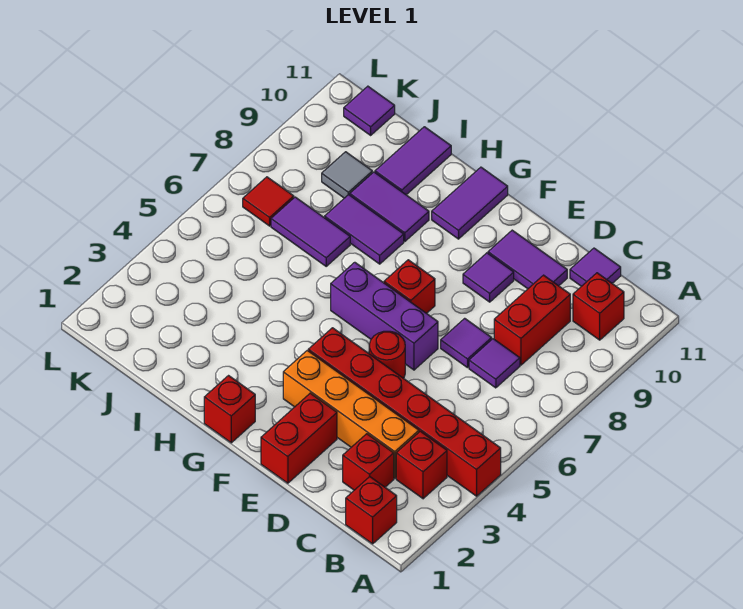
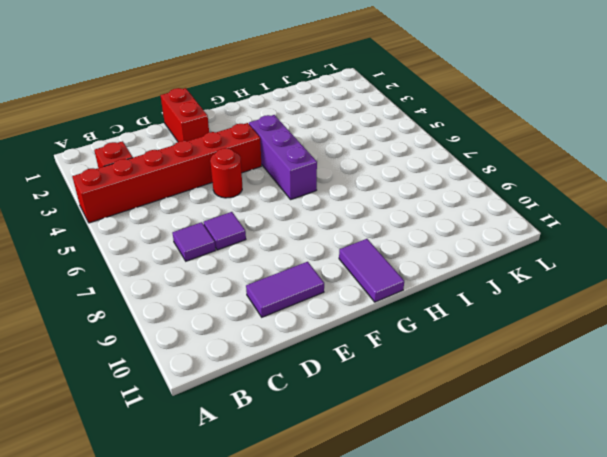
purple brick G4:G6 level 1 -> purple brick E6:G6 level 1
none -> red brick B1 level 1
none -> red brick B10 level 1
none -> red brick C2 level 1

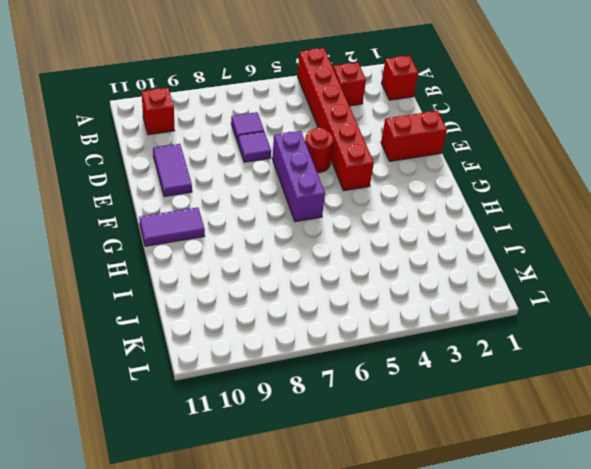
none -> red brick C2 level 1
none -> orange brick C3:F3 level 1
none -> red brick C8:C9 level 1

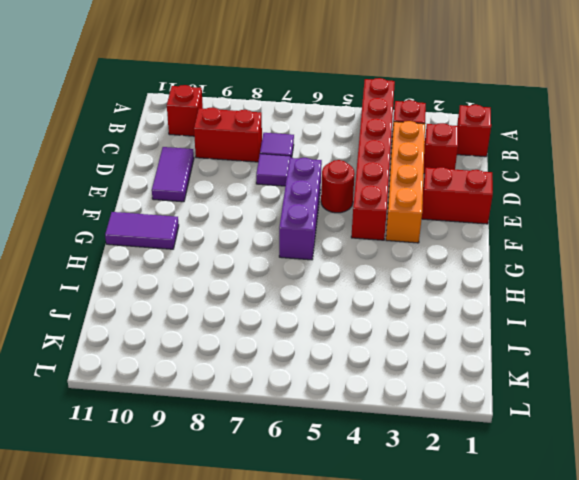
none -> purple tile C11 level 1
none -> purple tile E9 level 1
none -> red brick F7 level 1

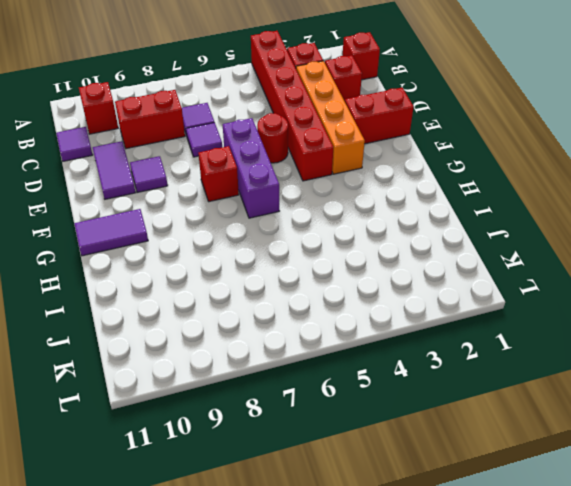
none -> red brick G1 level 1
none -> purple tile H8:I8 level 1
none -> purple tile H9:I9 level 1

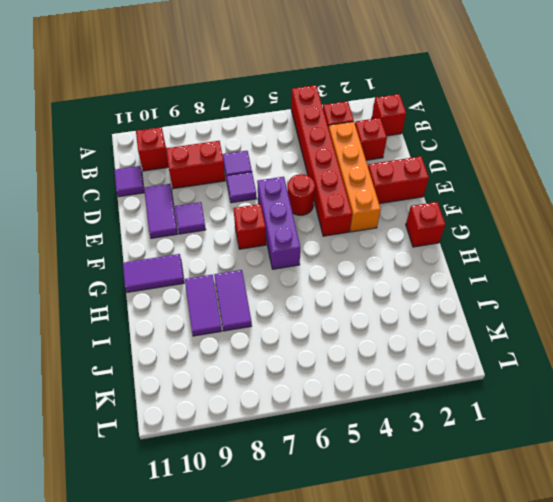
none -> purple tile I7:J7 level 1
none -> purple tile I10:I11 level 1
none -> grey tile J9 level 1

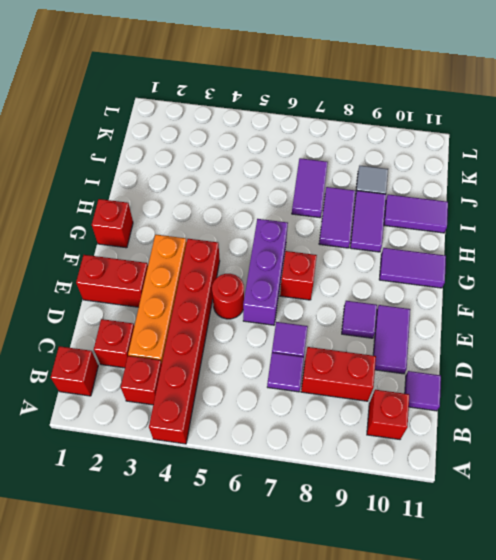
none -> red tile K7 level 1
none -> purple tile K11 level 1

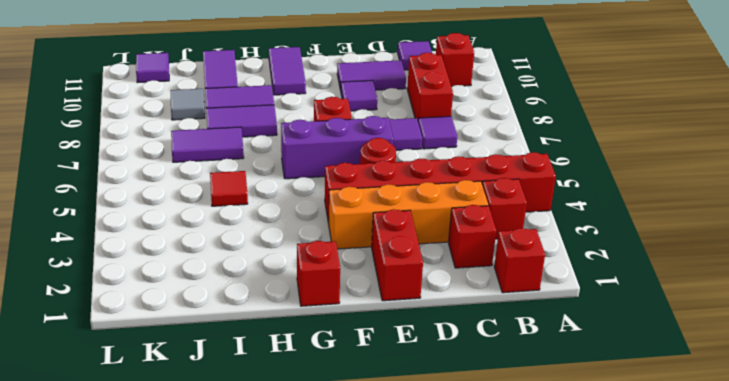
red tile I5 level 1 -> red tile K7 level 1

